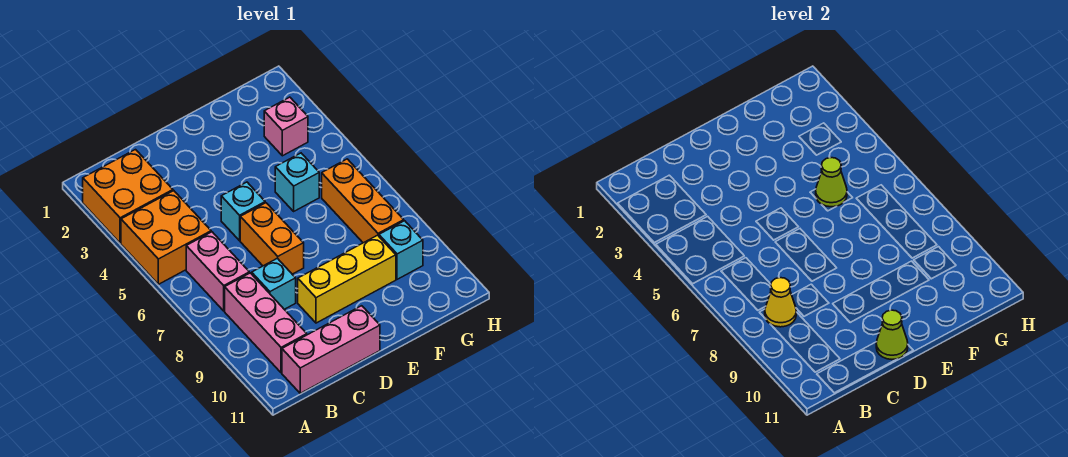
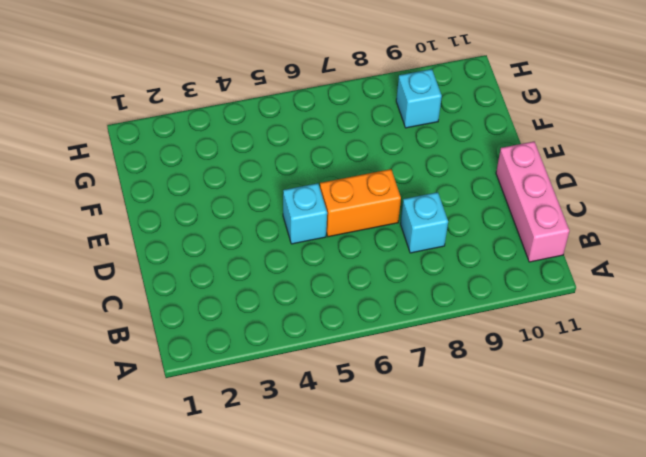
none -> orange brick A2:B3 level 1
none -> orange brick A4:B5 level 1
none -> pink brick B6:B7 level 1

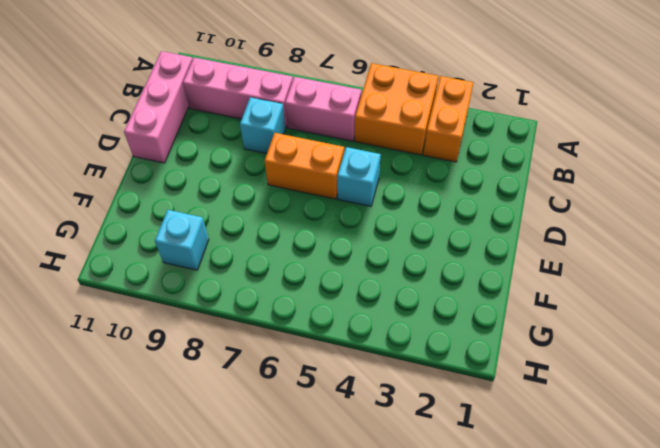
orange brick A3:B3 level 1 -> orange brick A2:B3 level 1
none -> yellow brick D9:F9 level 1
none -> cyan brick F5 level 1
none -> pink brick G3 level 1

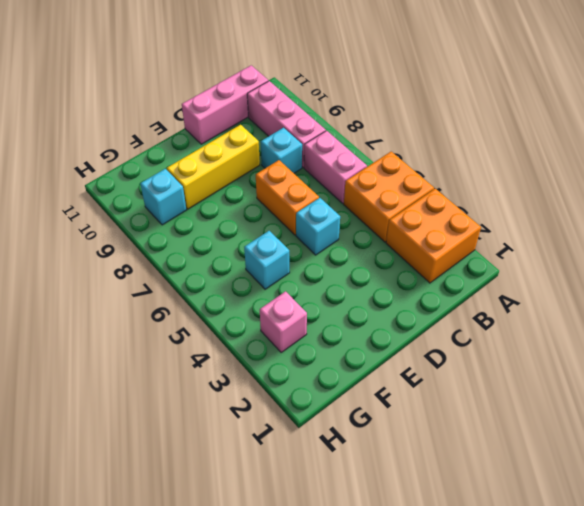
none -> orange brick G6:G8 level 1
none -> yellow cone B8 level 2
none -> lime cone D11 level 2

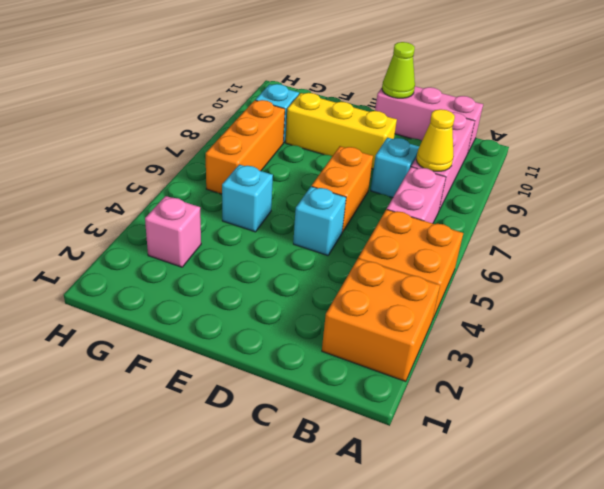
none -> lime cone F5 level 2

